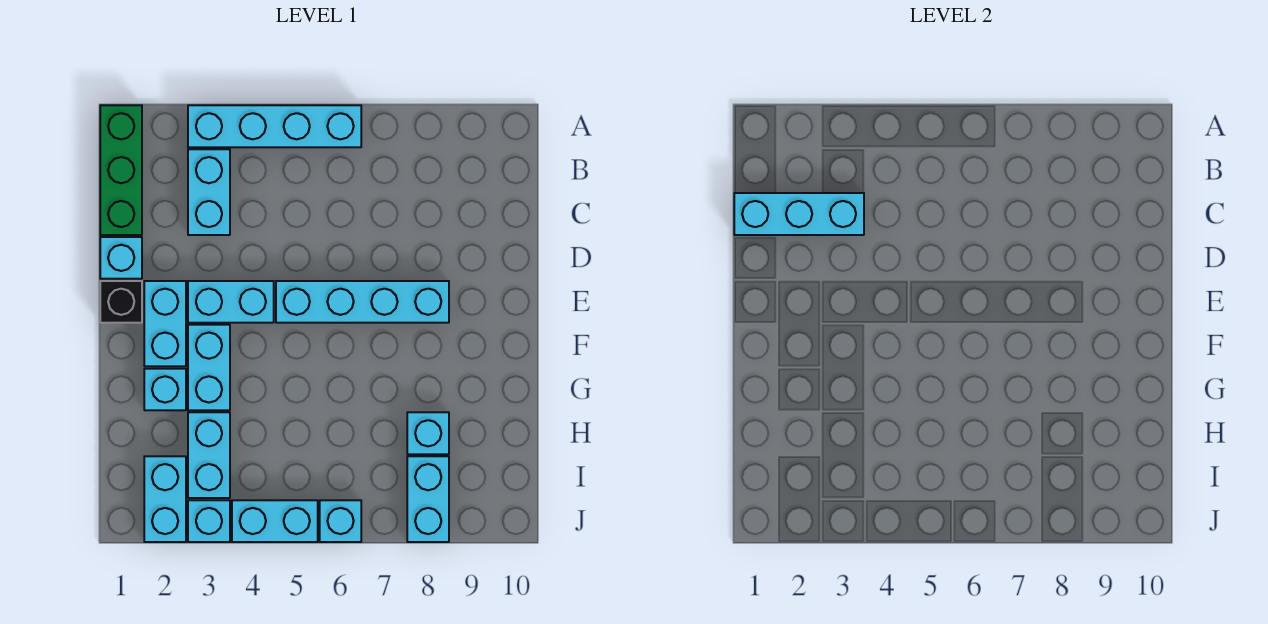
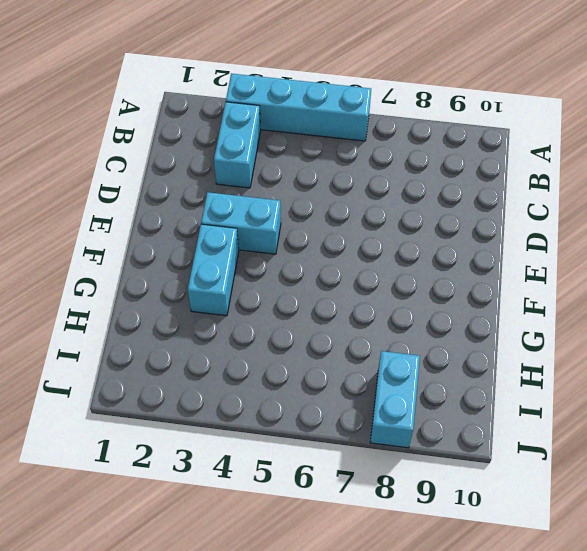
none -> green brick A1:C1 level 1
none -> cyan brick D1 level 1
none -> black brick E1 level 1

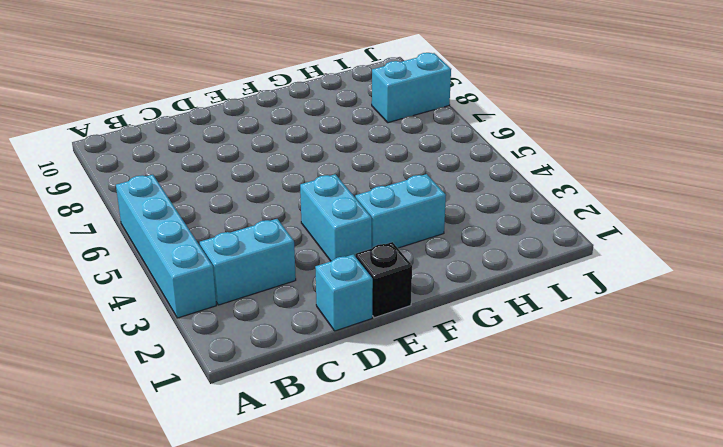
none -> green brick A1:C1 level 1
none -> cyan brick E2:F2 level 1
none -> cyan brick E5:E8 level 1

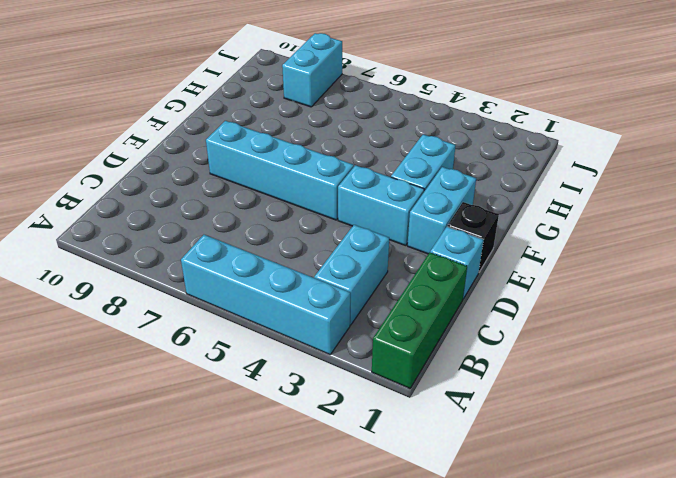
none -> cyan brick G2 level 1
none -> cyan brick H3:I3 level 1
none -> cyan brick H8 level 1

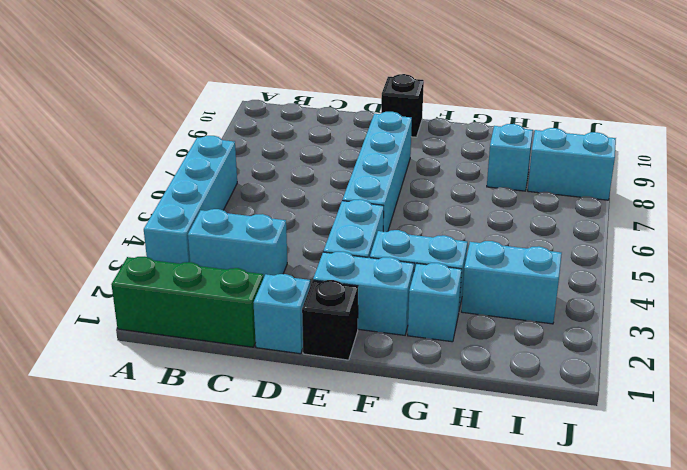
black brick E10 level 1 -> none
none -> cyan brick I2:J2 level 1
none -> cyan brick J3 level 1
none -> cyan brick J4:J5 level 1

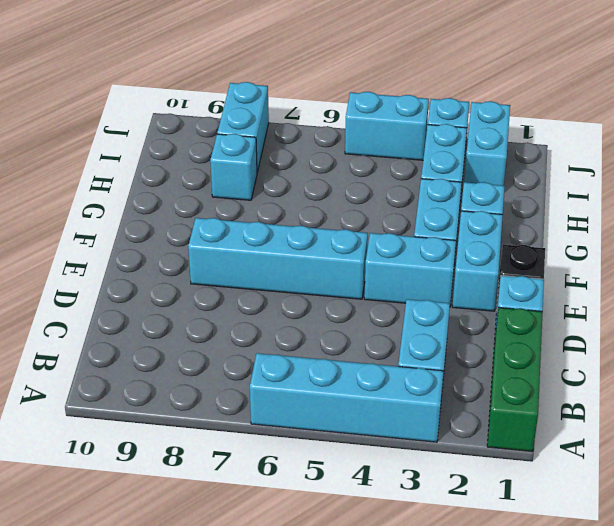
none -> cyan brick J6 level 1
none -> cyan brick C1:C3 level 2

